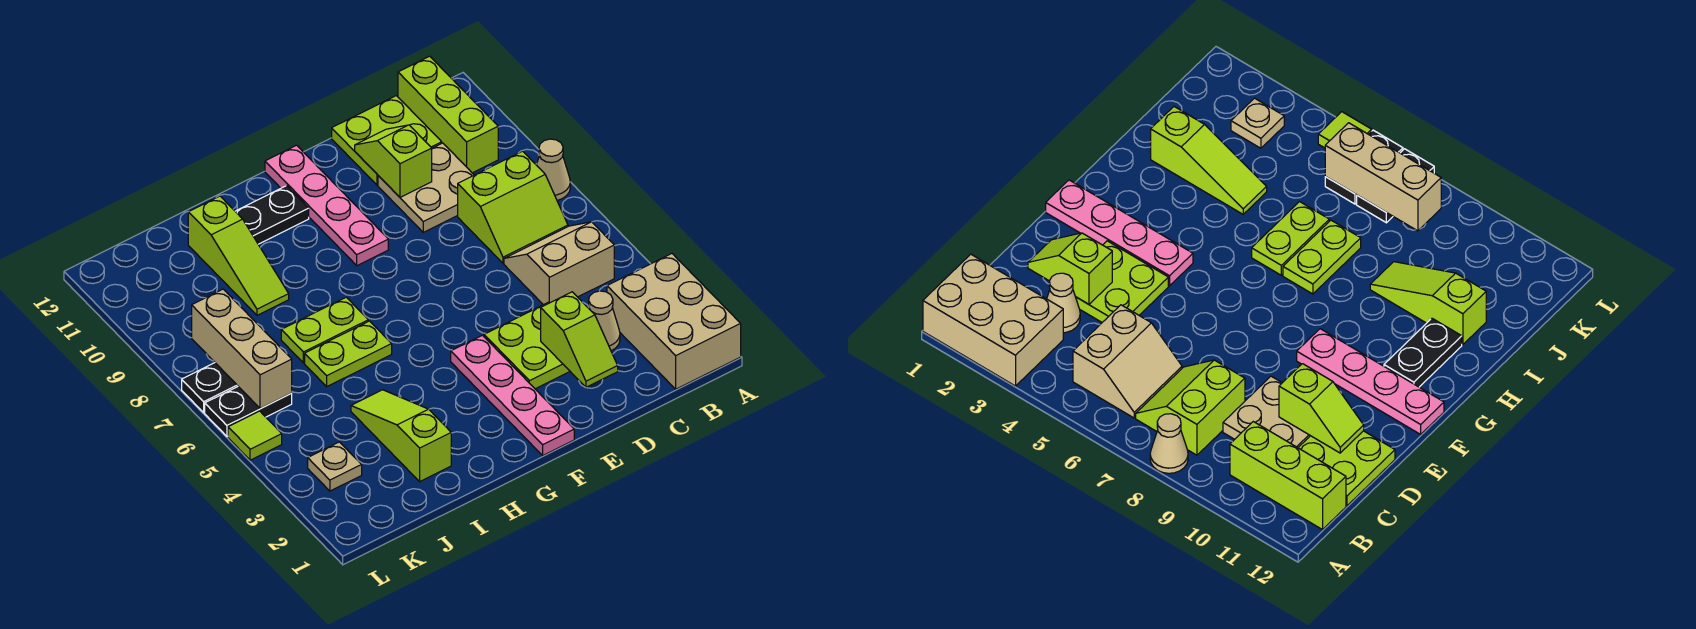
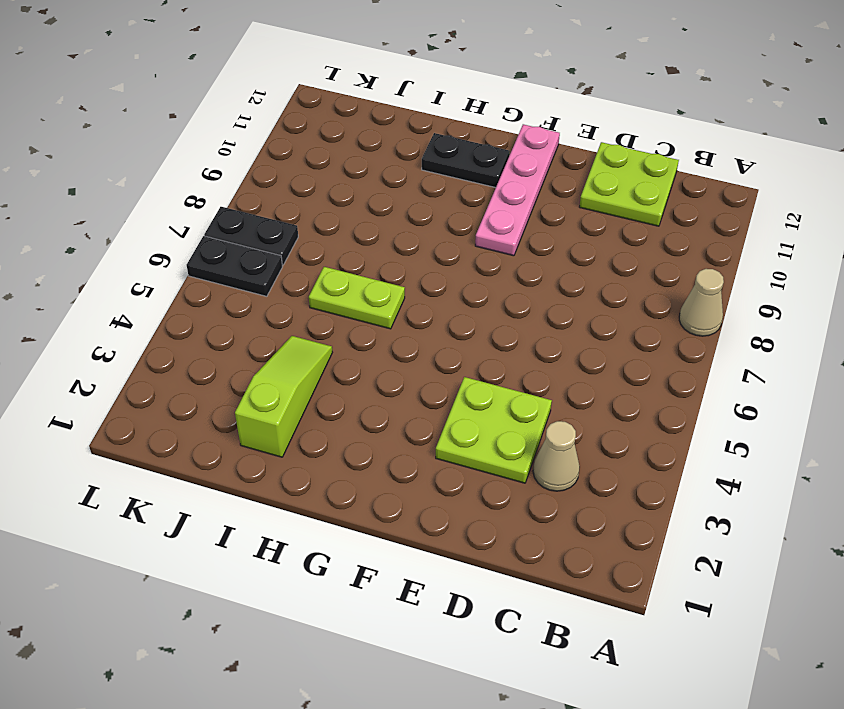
none -> tan brick A1:B3 level 1
none -> tan slope B5:C6 level 1 top 5
none -> lime slope B7:C8 level 1 top 8

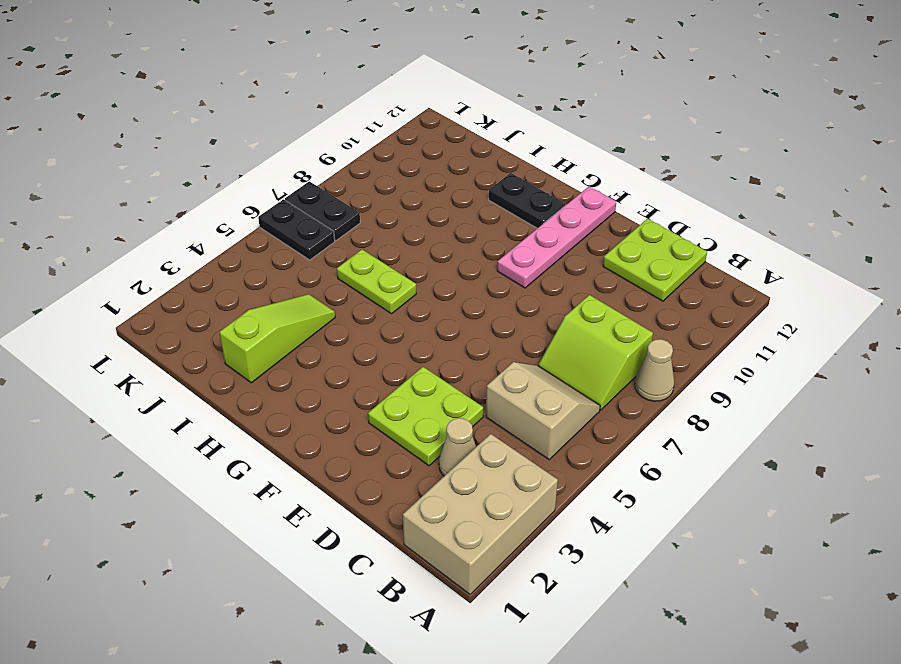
none -> lime brick B10:B12 level 1
none -> tan plate C9:D10 level 1
none -> pink plate F1:F4 level 1

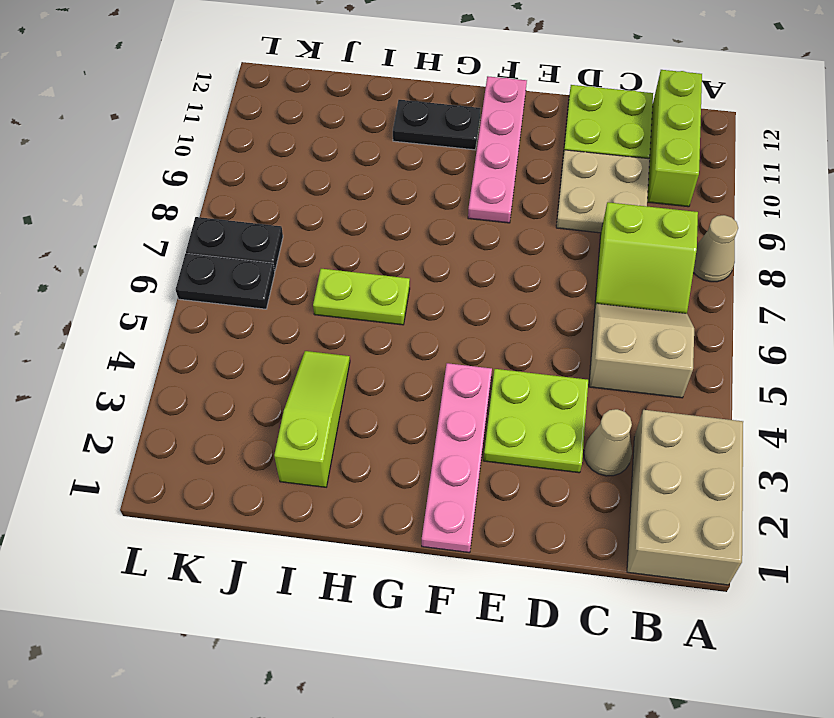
none -> lime plate H7:I7 level 1
none -> lime slope I9:I11 level 1 top 11
none -> tan plate K3 level 1

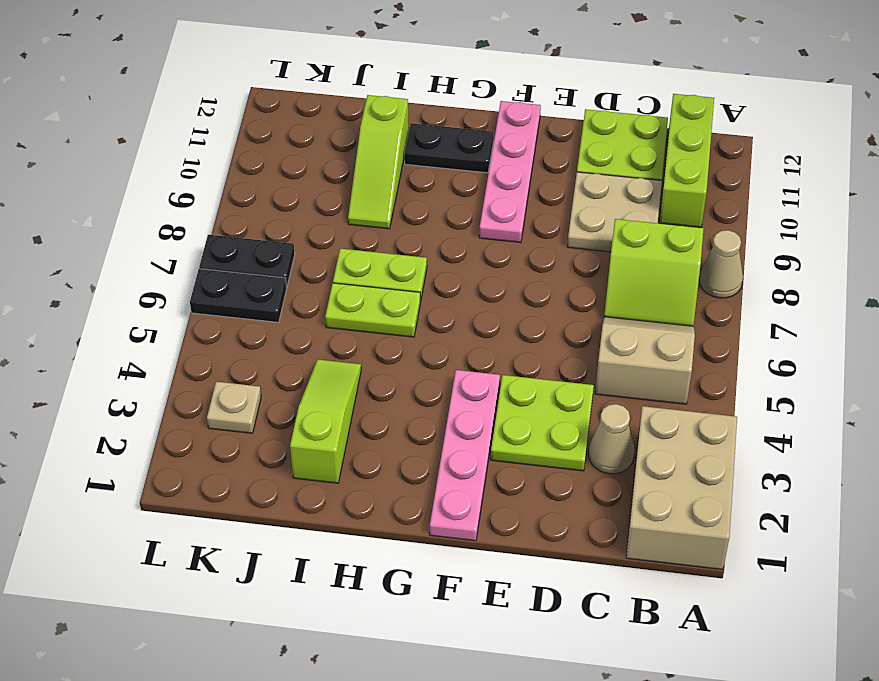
none -> lime tile L5 level 1
none -> lime slope D2:D3 level 2 top 3
none -> lime slope D10:D11 level 2 top 10

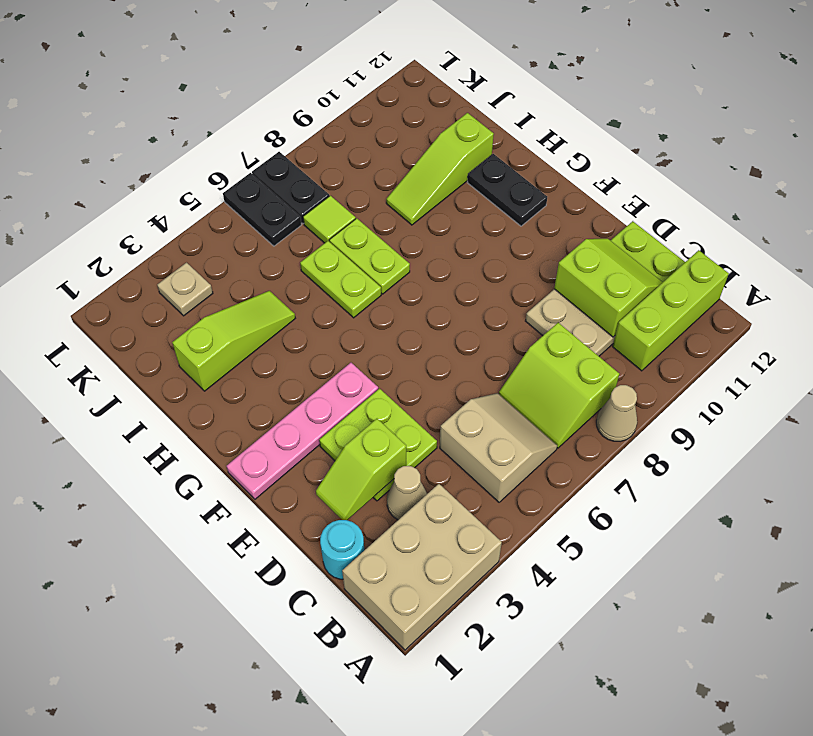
cyan round brick C1 level 1 -> none
lime slope C10:D11 level 2 top 10 -> lime slope D10:D11 level 2 top 10
lime tile J7 level 1 -> lime tile L5 level 1
none -> pink plate F9:F12 level 1
none -> tan brick K6:K8 level 2

